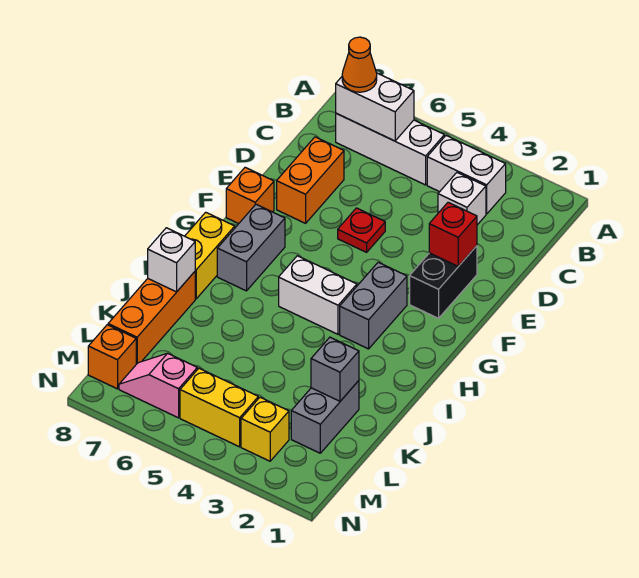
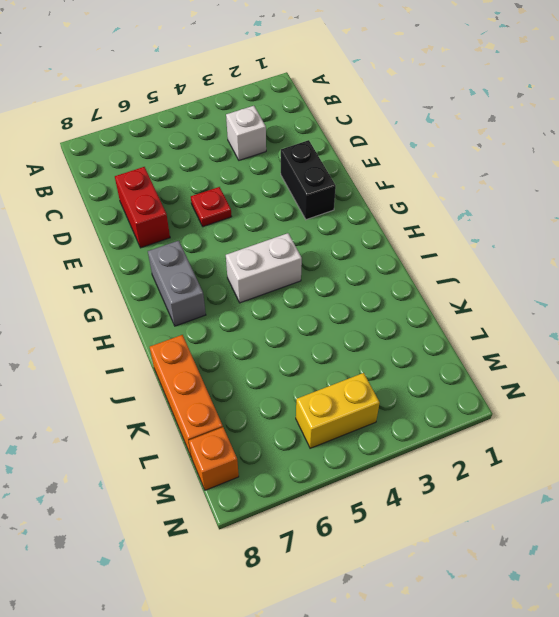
red brick D7:E7 level 1 -> orange brick D7:E7 level 1
none -> white brick B3:B4 level 1
none -> white brick B5:B7 level 1
none -> orange brick F8 level 1

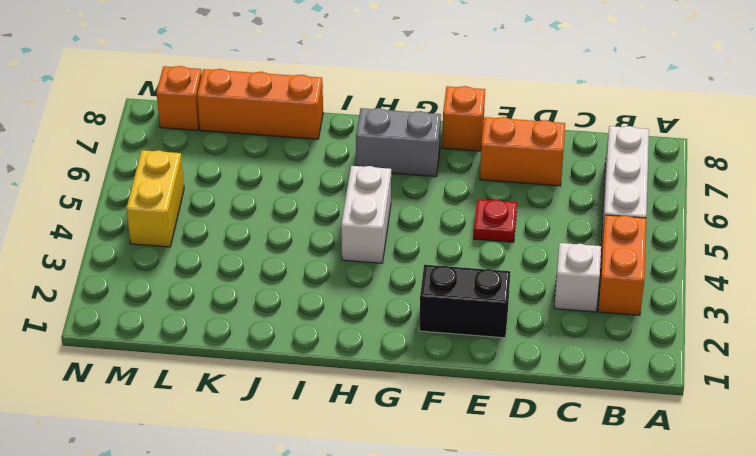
orange brick B3:B4 level 1 -> white brick B3:B4 level 1
none -> grey brick G3:H3 level 1
none -> yellow brick H8:I8 level 1
none -> grey brick K2:L2 level 1

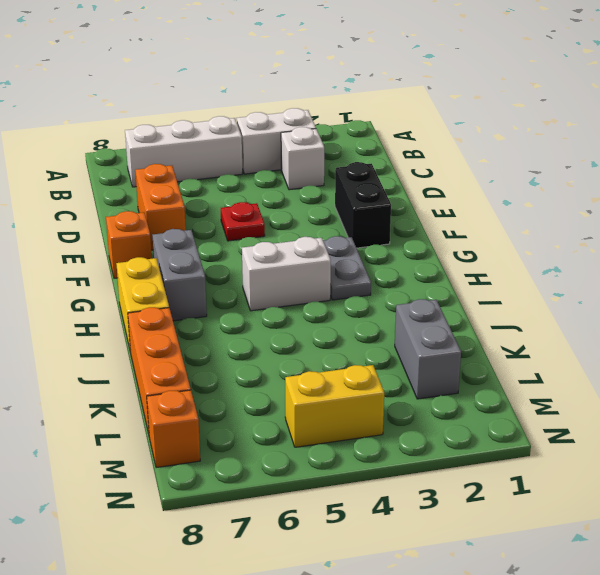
grey plate G3:H3 level 1 -> grey brick G3:H3 level 1
none -> yellow brick M3 level 1
none -> pink slope M6:M7 level 1 top 6
none -> white brick B6:B7 level 2

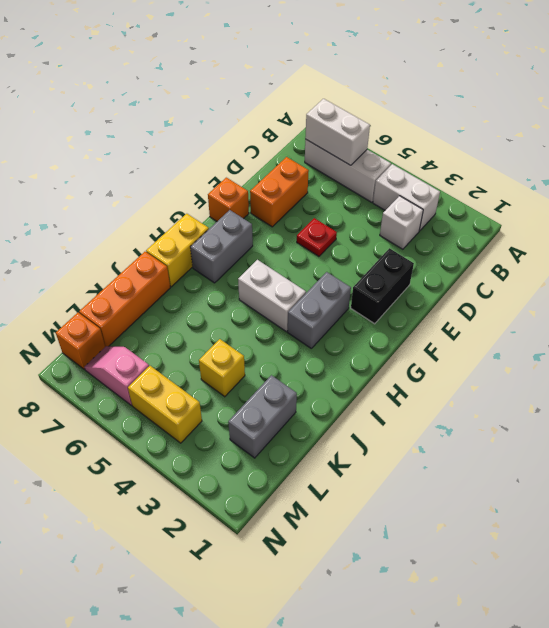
yellow brick K4 level 1 -> yellow brick M3 level 1
none -> red brick E2 level 2
none -> white brick J8 level 2
none -> grey brick K2 level 2

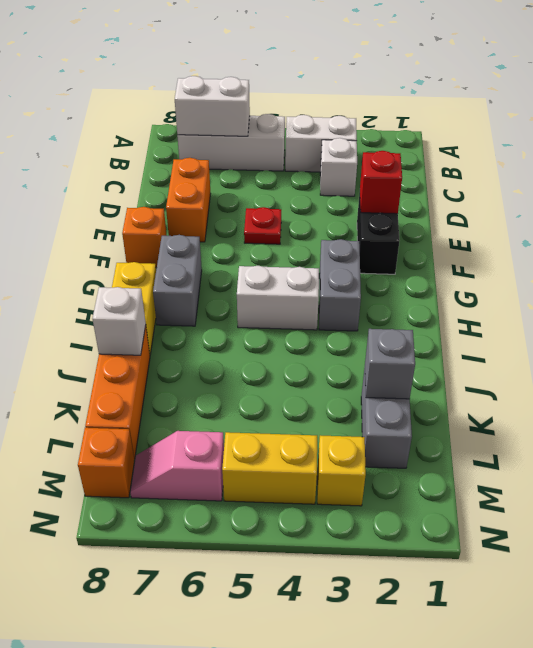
none -> orange cone B7 level 3

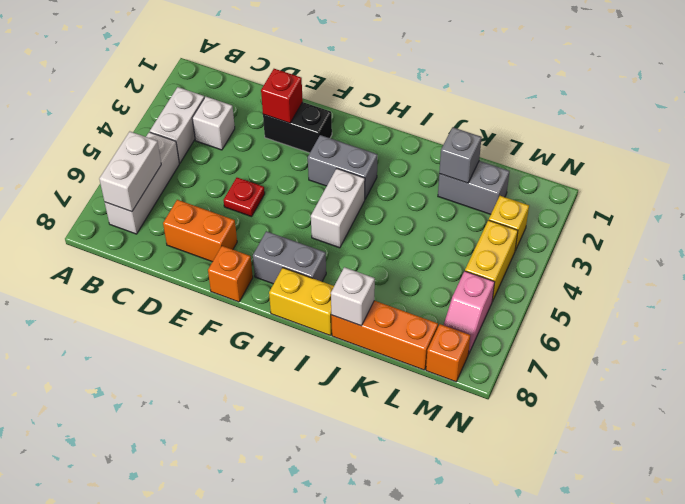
none -> orange cone B7 level 3

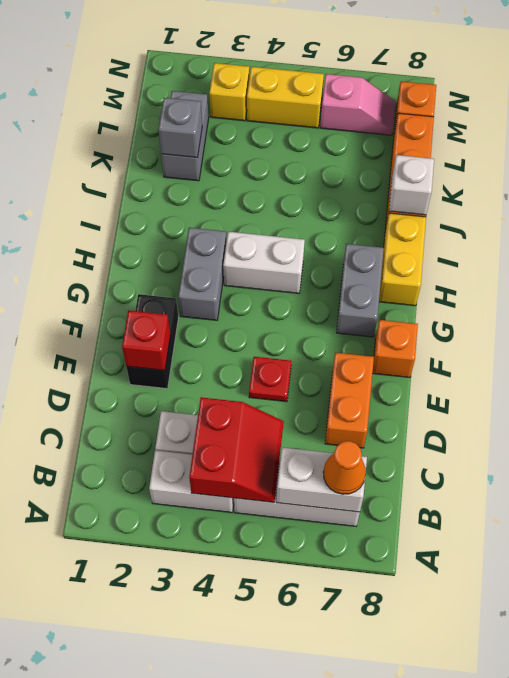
red slope B4:C5 level 2 top 4 -> none

